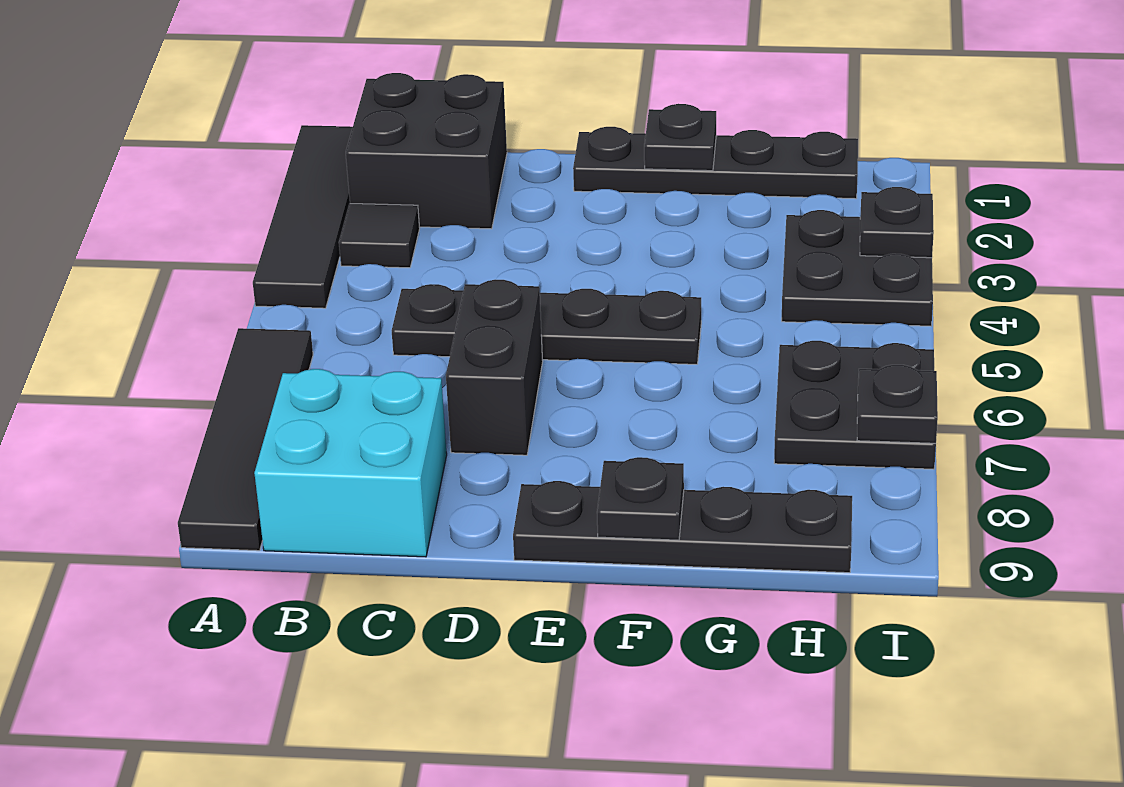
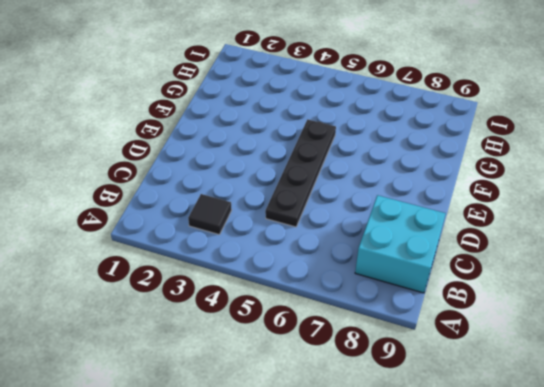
none -> black tile A1:A4 level 1
none -> black tile A6:A9 level 1
none -> black brick B1:C2 level 1

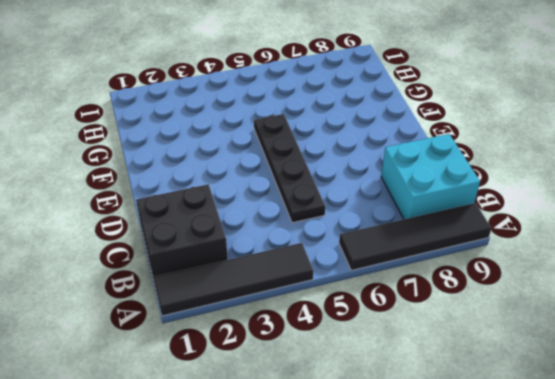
none -> black tile B3 level 1
none -> black brick D6:D7 level 1
none -> black plate E1:H1 level 1

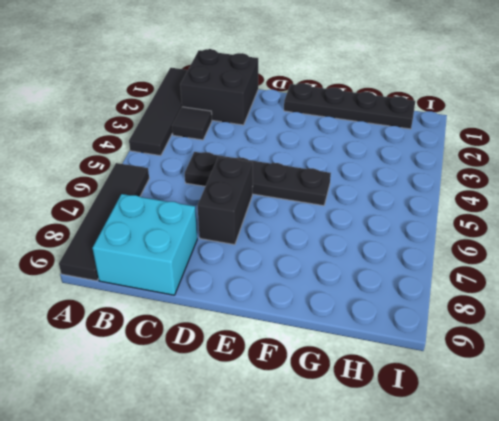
none -> black plate E9:H9 level 1
none -> black plate H3:I4 level 1
none -> black plate H6:I7 level 1

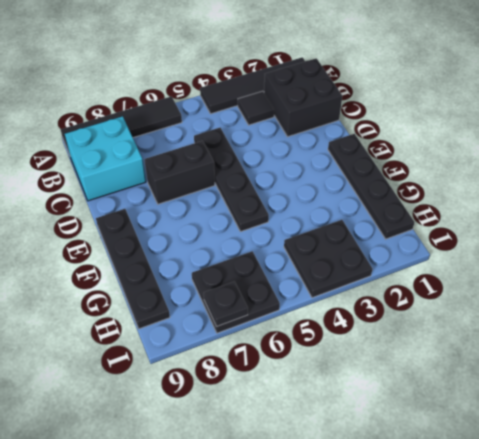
none -> black plate F1 level 2
none -> black plate F9 level 2
none -> black plate I3 level 2

